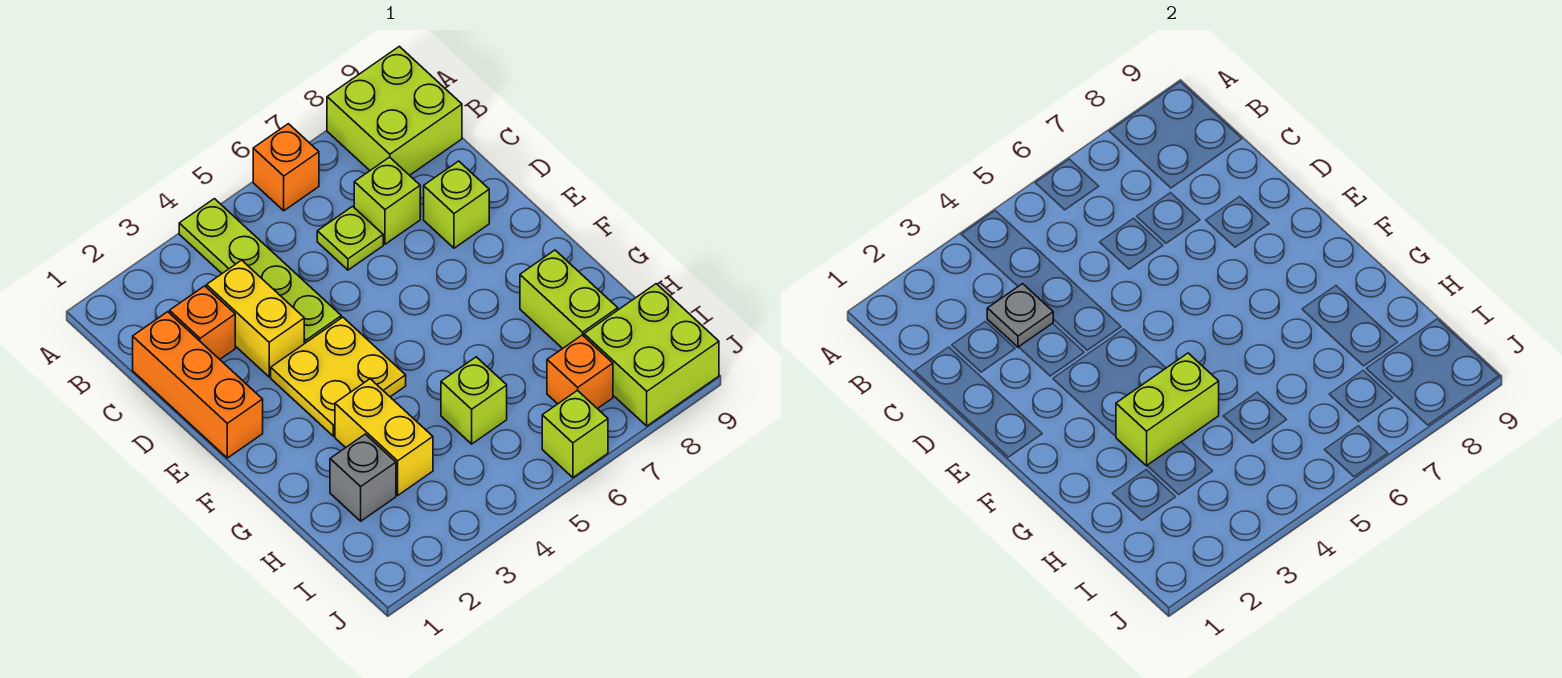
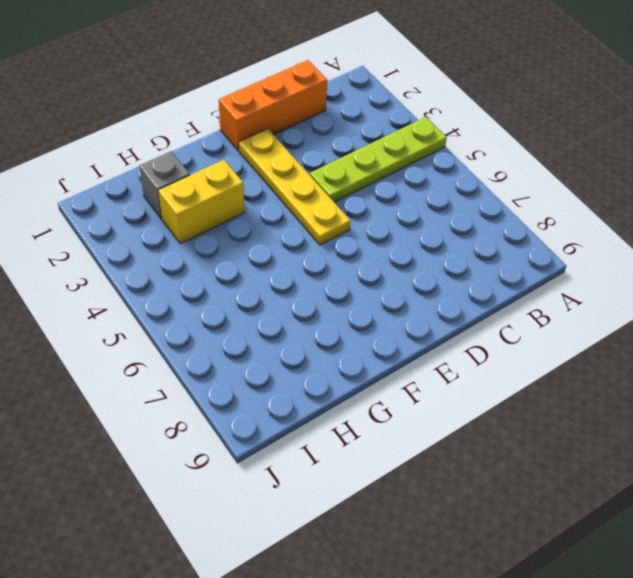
yellow plate E2:E5 level 1 -> yellow plate E3:F4 level 1
none -> orange brick A6 level 1
none -> lime brick A8:B9 level 1
none -> orange brick C2 level 1

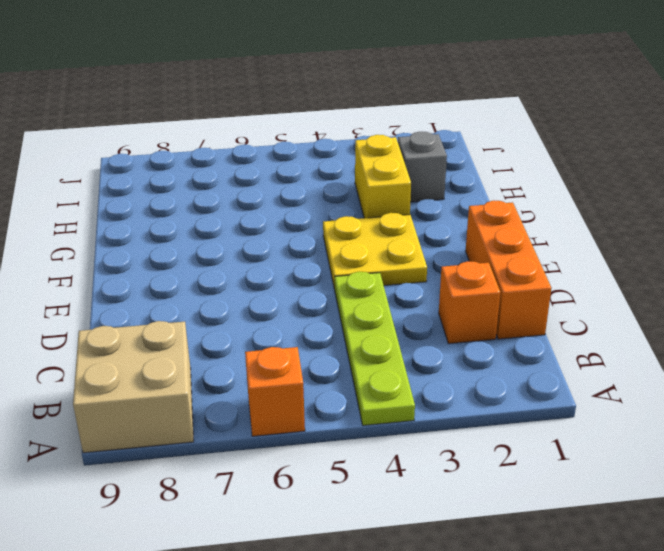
tan brick A8:B9 level 1 -> lime brick A8:B9 level 1
none -> yellow brick C3:D3 level 1
none -> lime plate C6 level 1
none -> lime brick C7 level 1

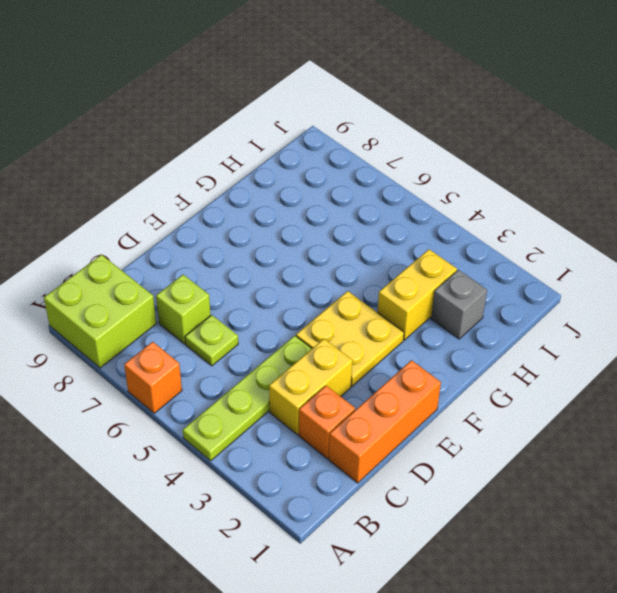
none -> lime brick D8 level 1
none -> lime brick G8:H8 level 1
none -> lime brick H5 level 1

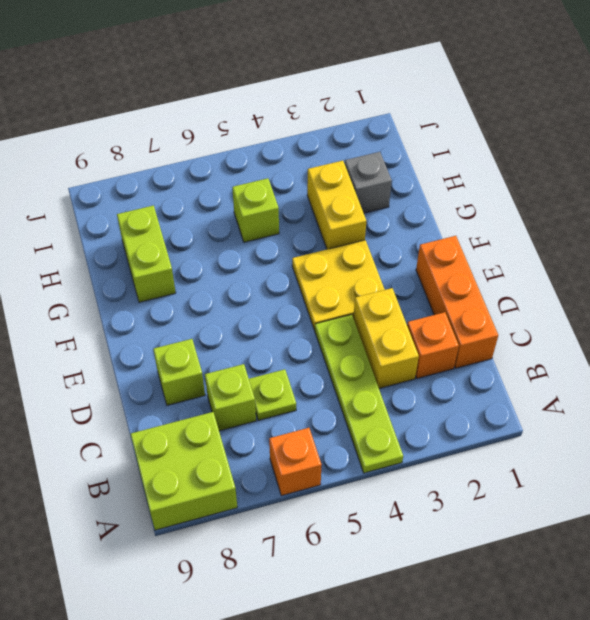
none -> orange brick I7 level 1
none -> lime brick I8:J9 level 1
none -> lime brick J6 level 1

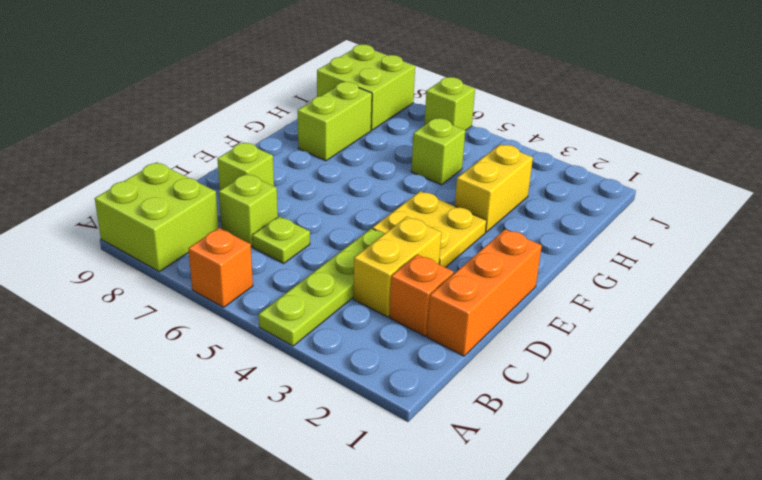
none -> grey brick H2 level 1
none -> orange brick I7 level 1
none -> grey plate C3 level 2

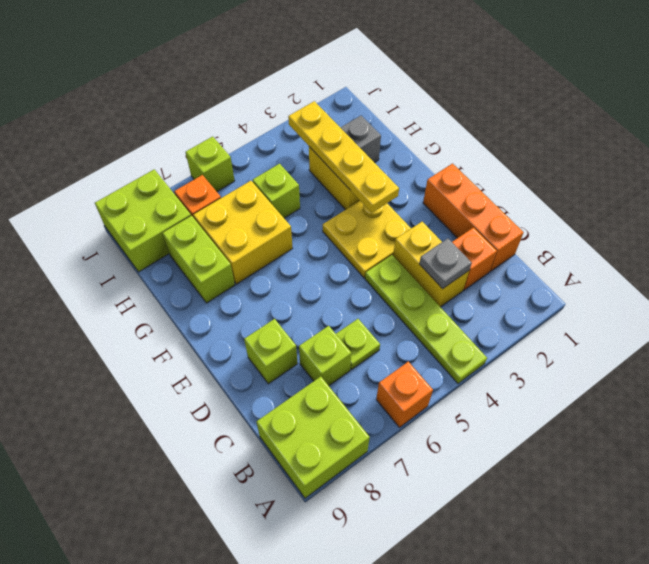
yellow plate F3:I3 level 2 -> lime brick G3:G4 level 2
yellow brick G6:H7 level 1 -> none

